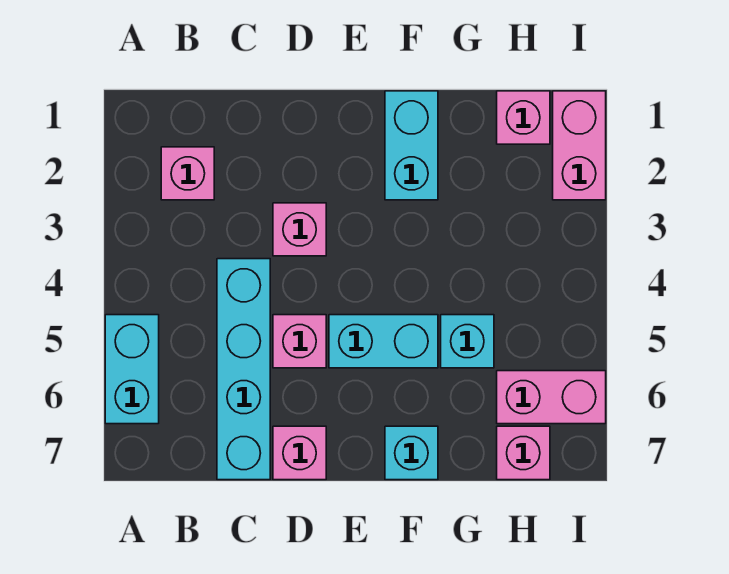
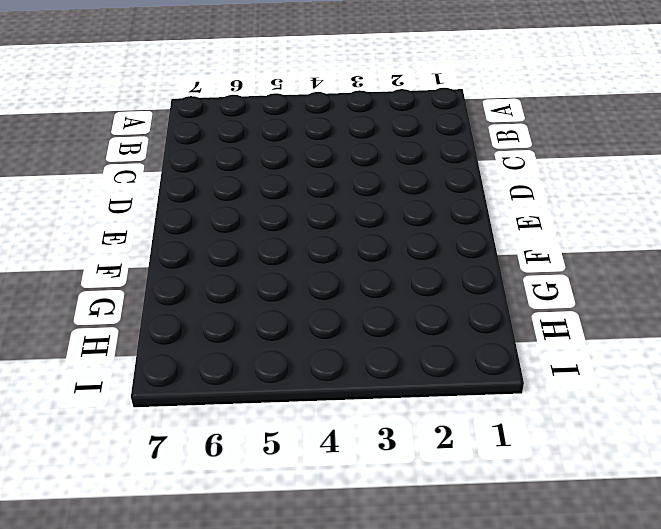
none -> cyan brick A5:A6 level 1
none -> pink brick B2 level 1
none -> cyan brick C4:C7 level 1

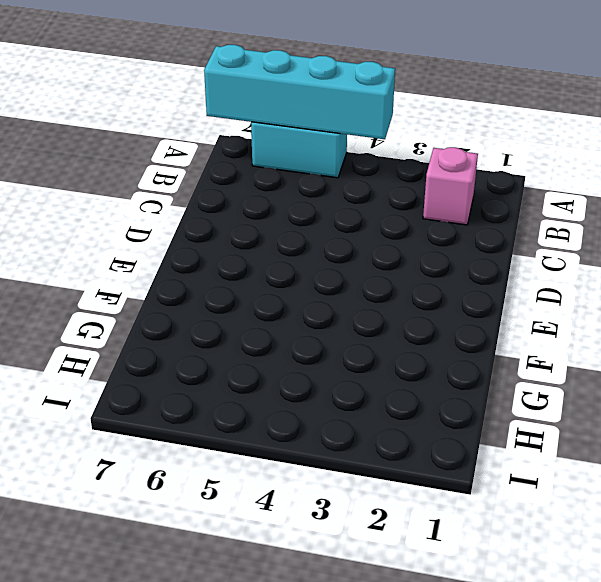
cyan brick A4:A7 level 2 -> cyan brick C4:C7 level 1
none -> pink brick D3 level 1
none -> pink brick D5 level 1
none -> pink brick D7 level 1

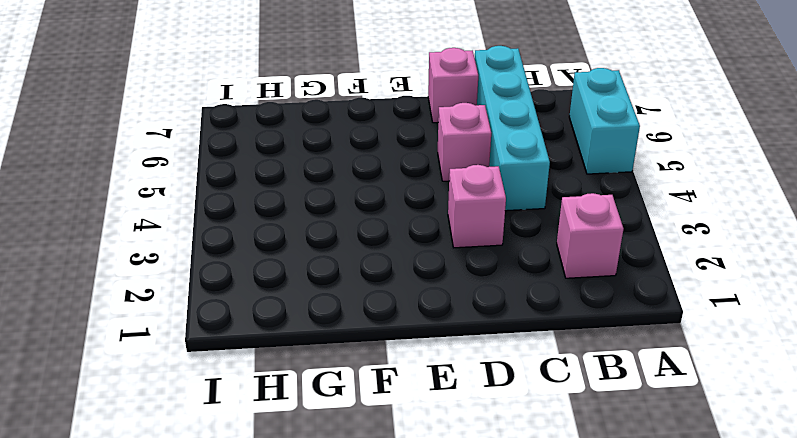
none -> cyan brick E5:F5 level 1
none -> cyan brick F1:F2 level 1
none -> cyan brick F7 level 1

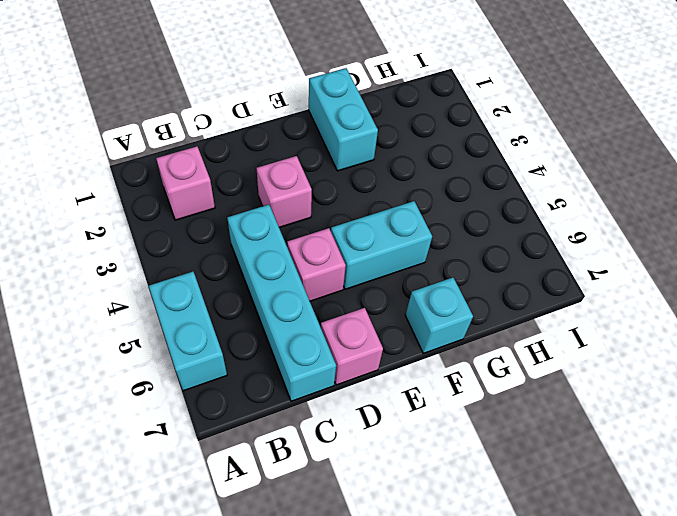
none -> cyan brick G5 level 1
none -> pink brick H1 level 1
none -> pink brick H6:I6 level 1

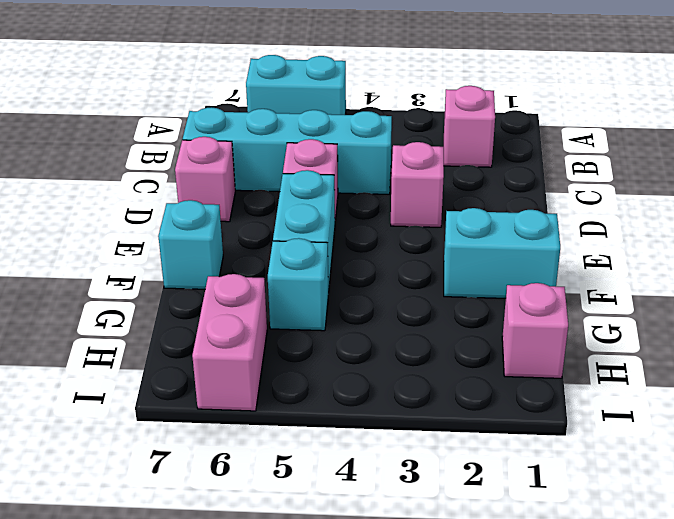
none -> pink brick H7 level 1
none -> pink brick I1:I2 level 1

